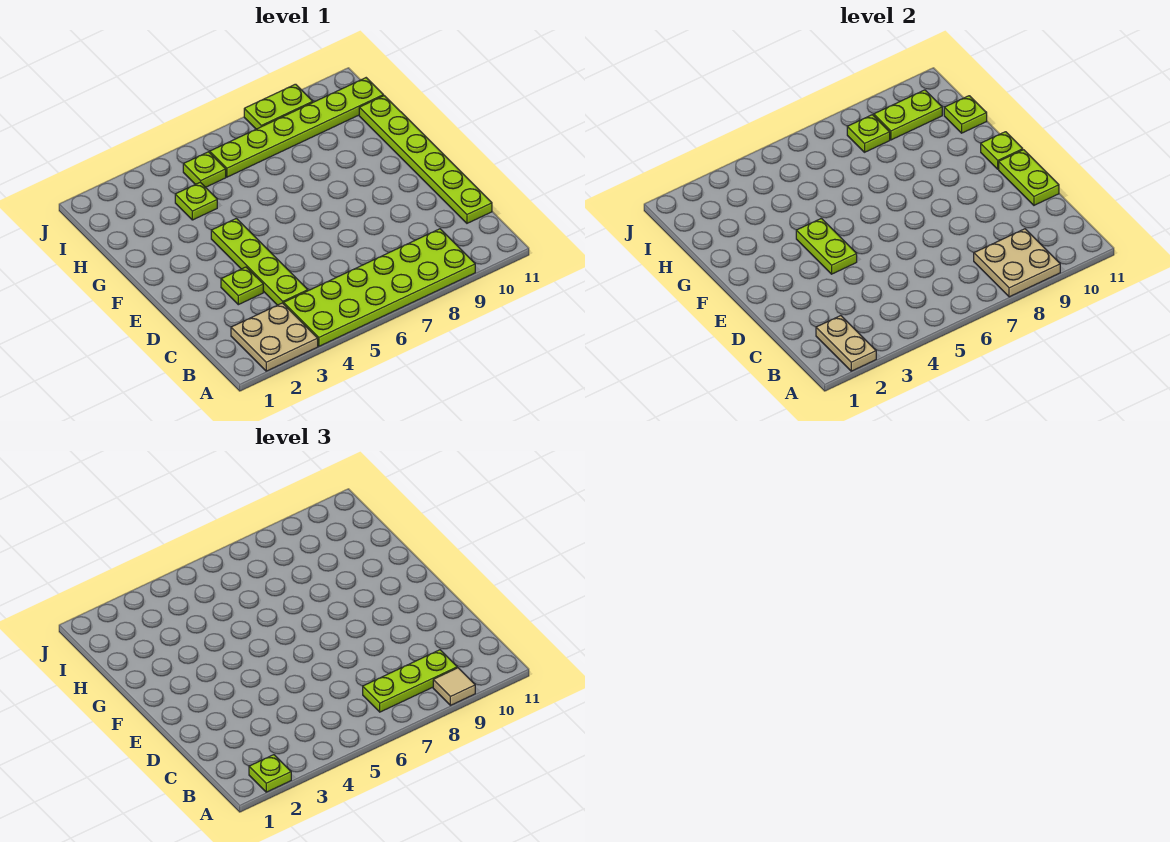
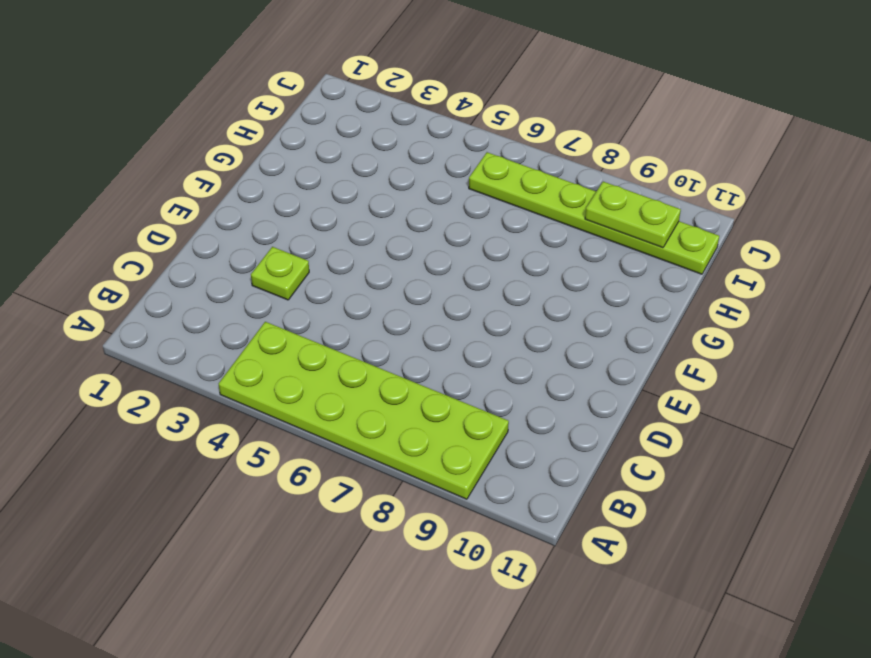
none -> tan plate A2:B3 level 1
none -> lime plate C4:F4 level 1
none -> lime plate C11:H11 level 1

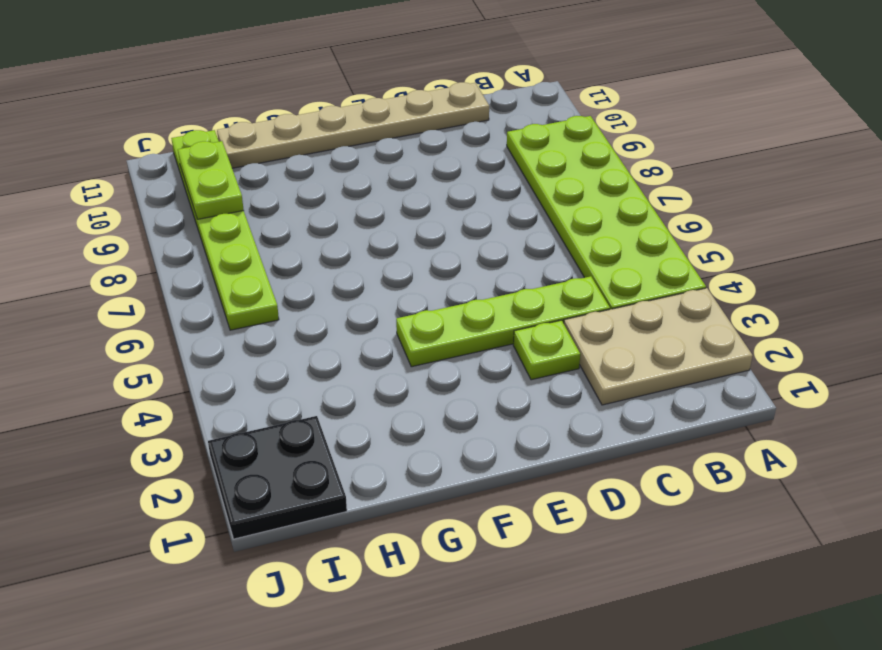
tan plate A2:C3 level 1 -> tan plate A2:B3 level 1
tan plate C11:H11 level 1 -> lime plate C11:H11 level 1
black plate I1:J2 level 1 -> none
none -> lime plate H4 level 1
none -> lime plate I5 level 1
none -> lime plate J8:J9 level 1

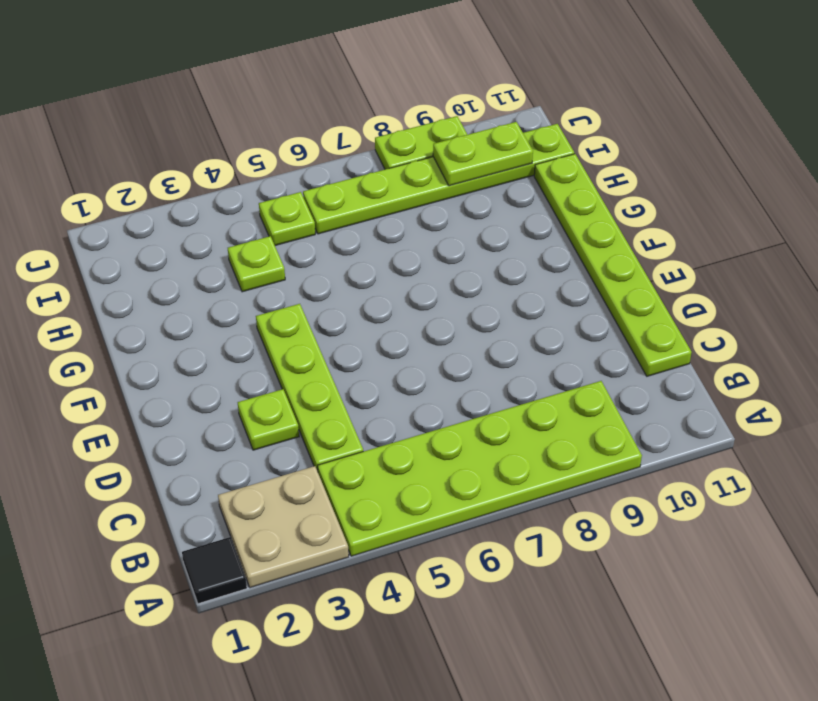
black tile A1 level 1 -> none
none -> tan plate A2:B2 level 2
none -> tan plate A8:B9 level 2
none -> lime plate D11:E11 level 2

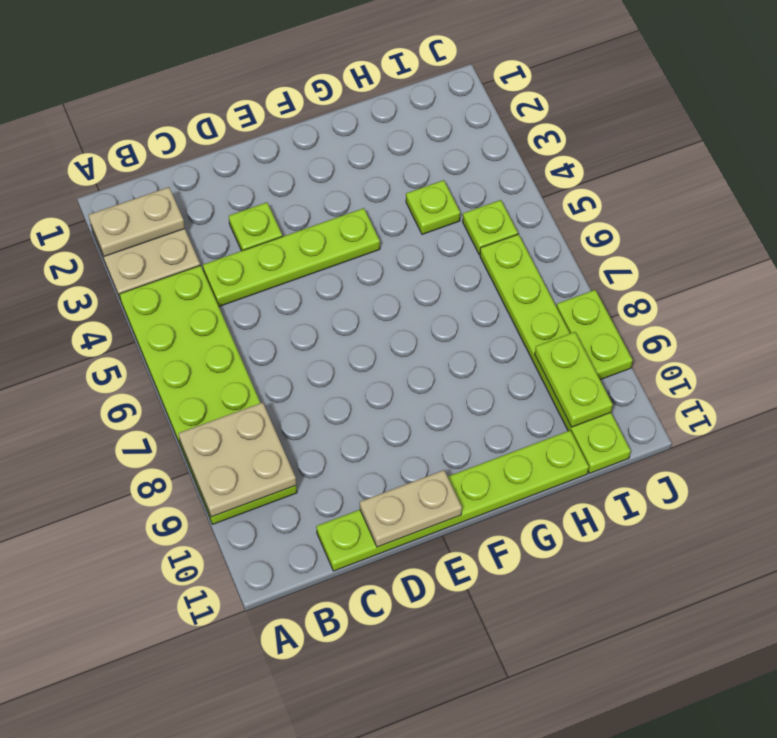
tan plate D11:E11 level 2 -> lime plate D11:E11 level 2
none -> lime plate E4:F4 level 2
none -> lime plate F11 level 2
none -> lime plate H11 level 2

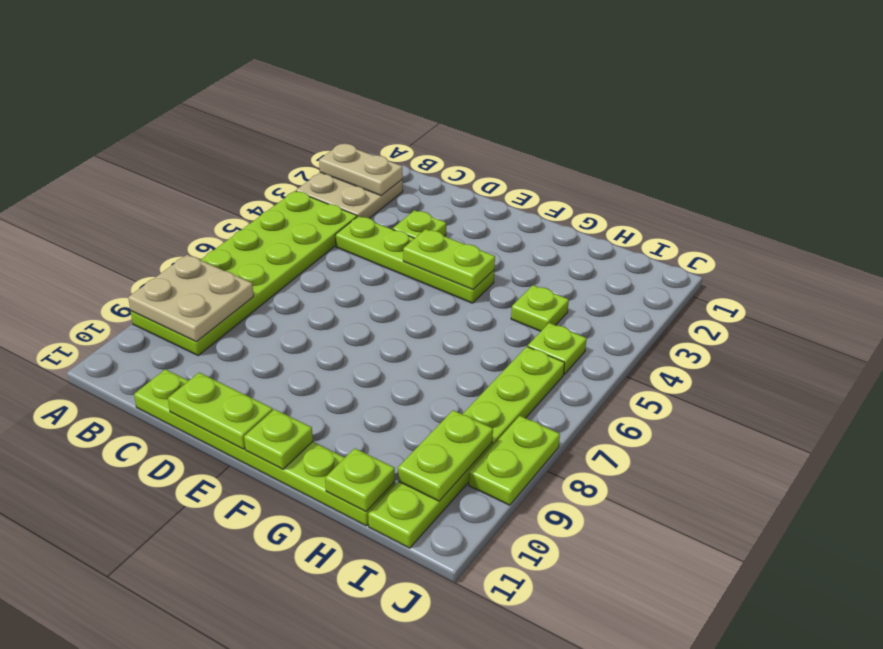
none -> lime plate I8 level 2
none -> lime plate A2 level 3
none -> tan tile A9 level 3

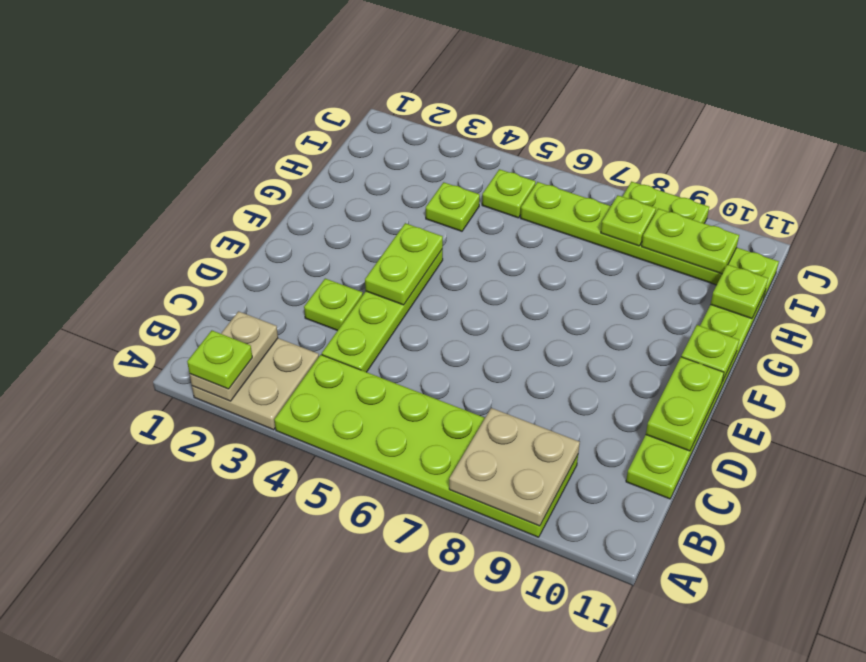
none -> tan tile A9 level 3
none -> lime plate B7:B9 level 3

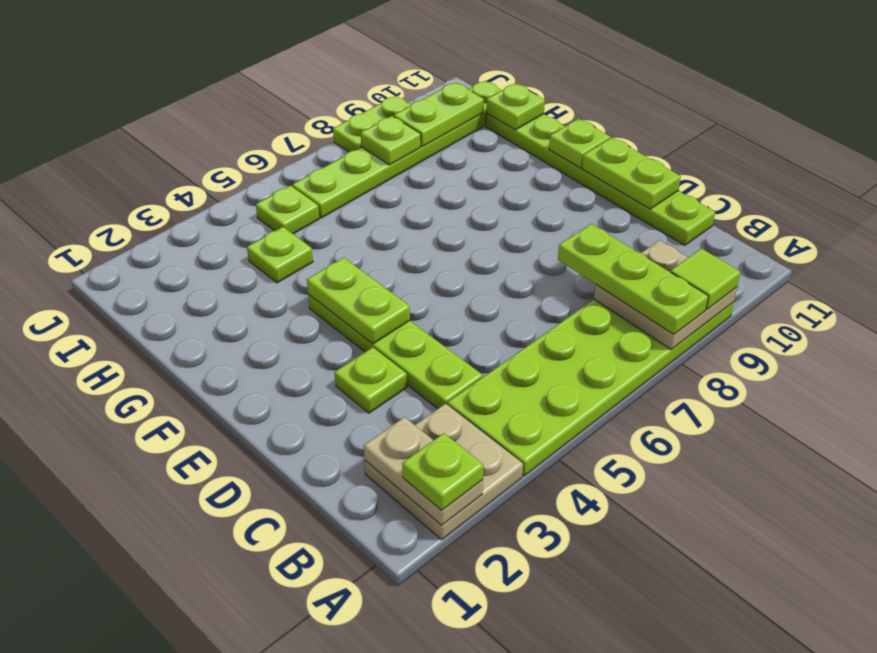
lime plate A8:C8 level 3 -> lime plate B7:B9 level 3
lime tile A9 level 3 -> tan tile A9 level 3

